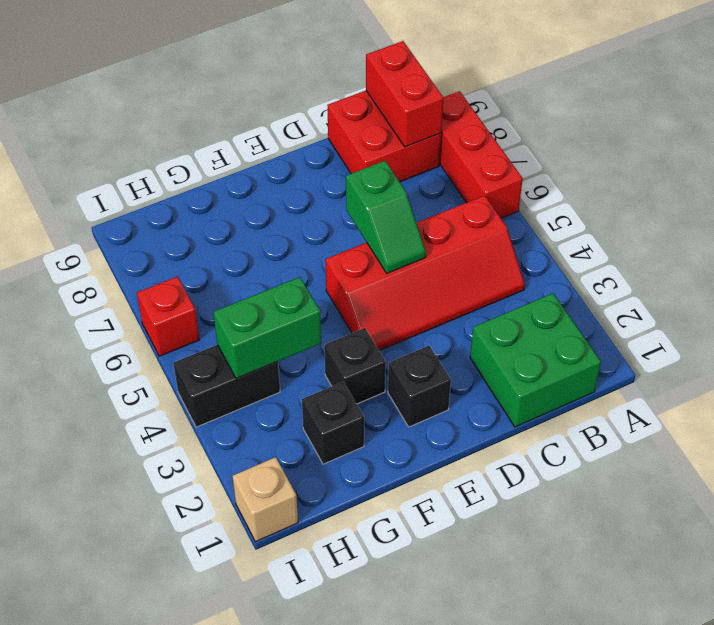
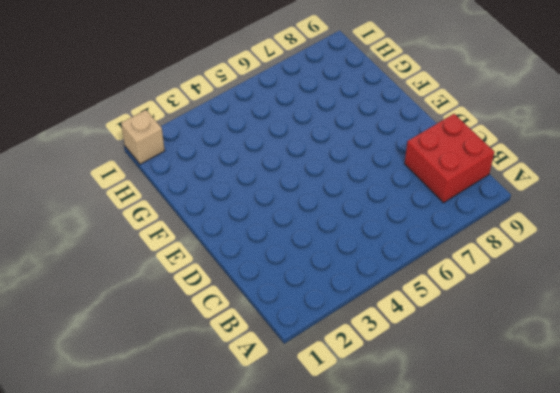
none -> red brick A6:A8 level 1
none -> green brick B1:C2 level 1
none -> red slope B4:E5 level 1 top 5

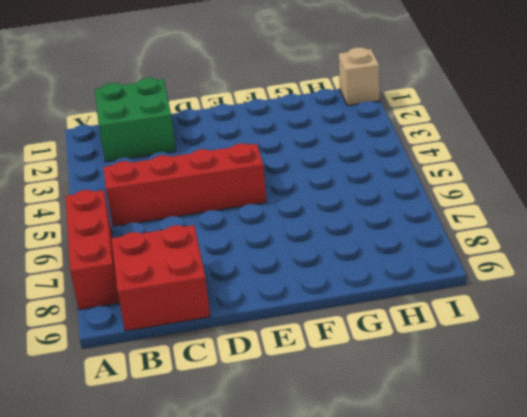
none -> black brick E2 level 1
none -> black brick F3 level 1
none -> black brick G2 level 1

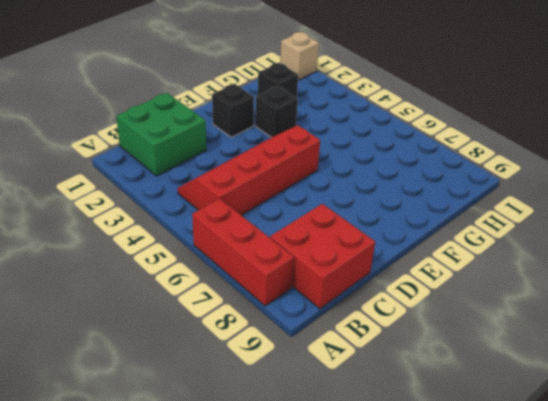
none -> black brick H4:I4 level 1
none -> red brick I6 level 1
none -> red brick B8:B9 level 2

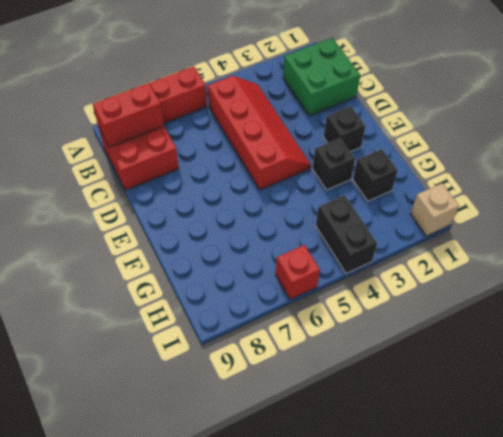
none -> green slope D5:D6 level 2 top 6
none -> green brick G4:H4 level 2

